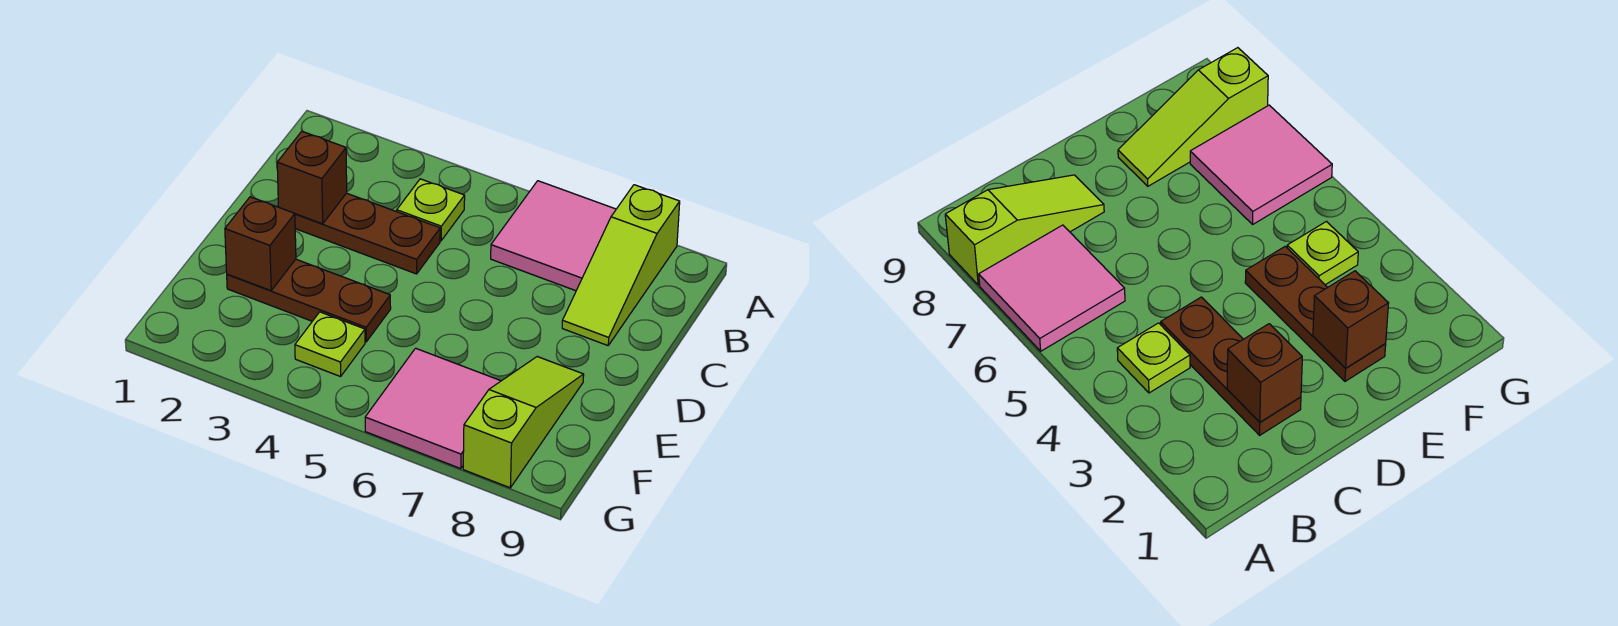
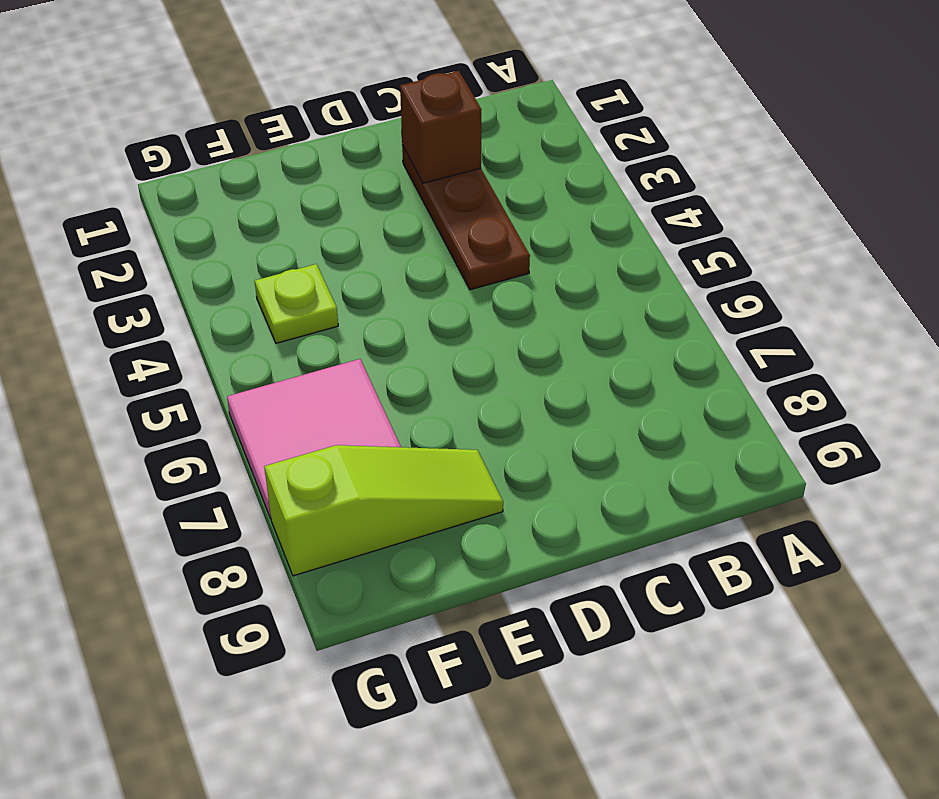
none -> pink tile A6:B7 level 1
none -> lime slope A8:C8 level 1 top A

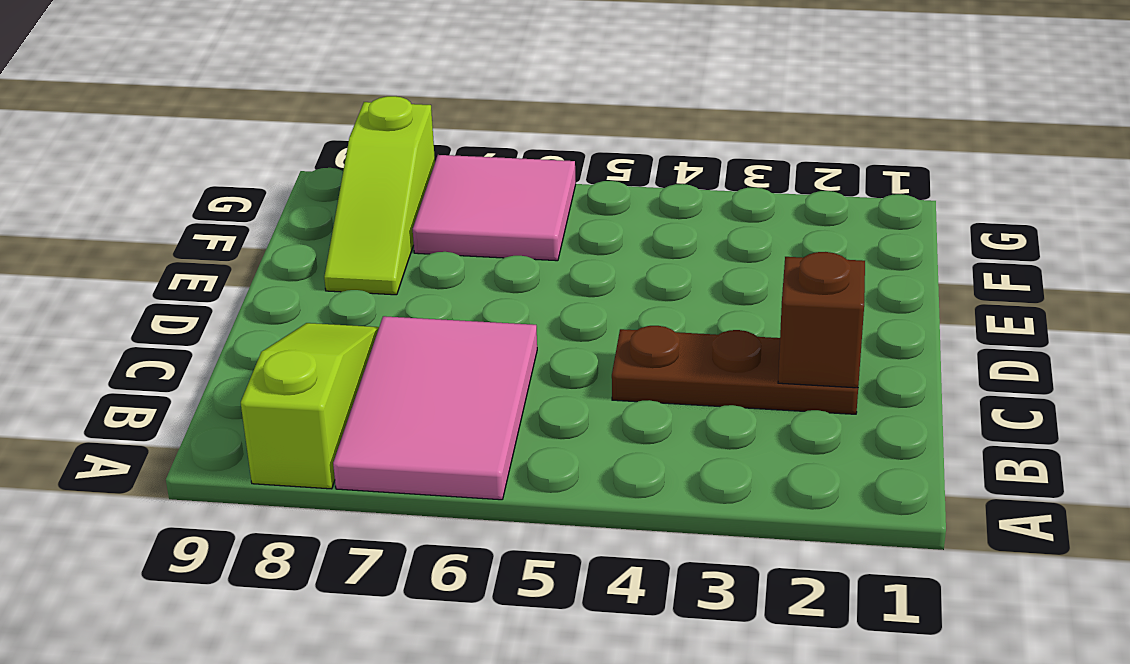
pink tile A6:C7 level 1 -> pink tile A6:B7 level 1
none -> lime plate B4 level 1
none -> brown plate E2:E4 level 1

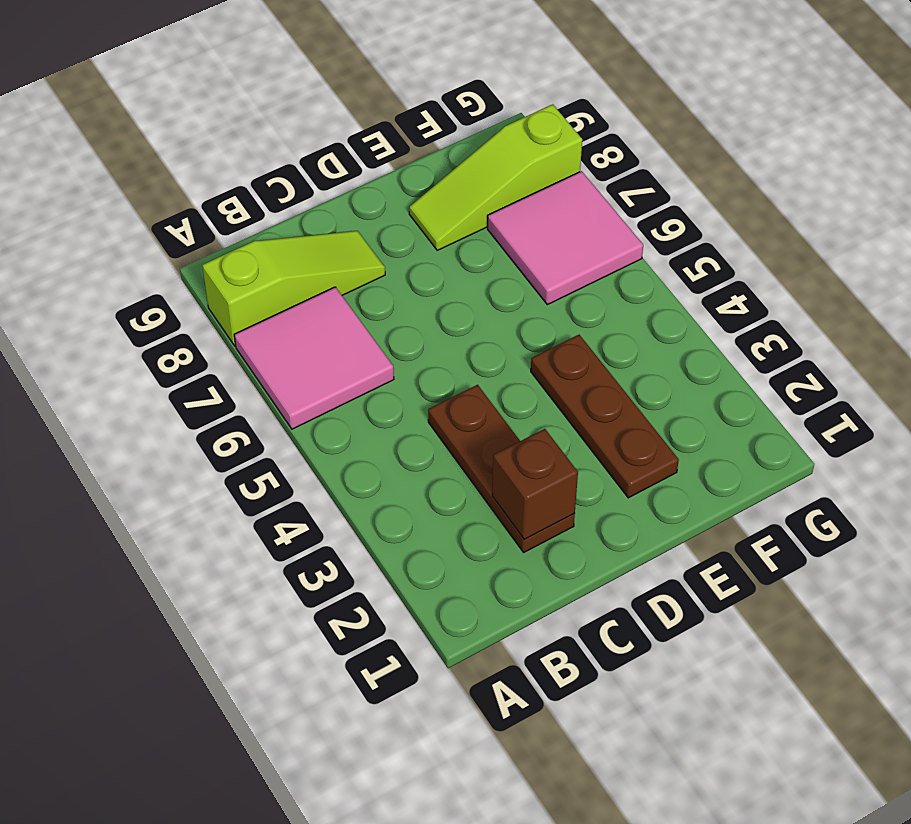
none -> lime plate B4 level 1
none -> lime plate F4 level 1

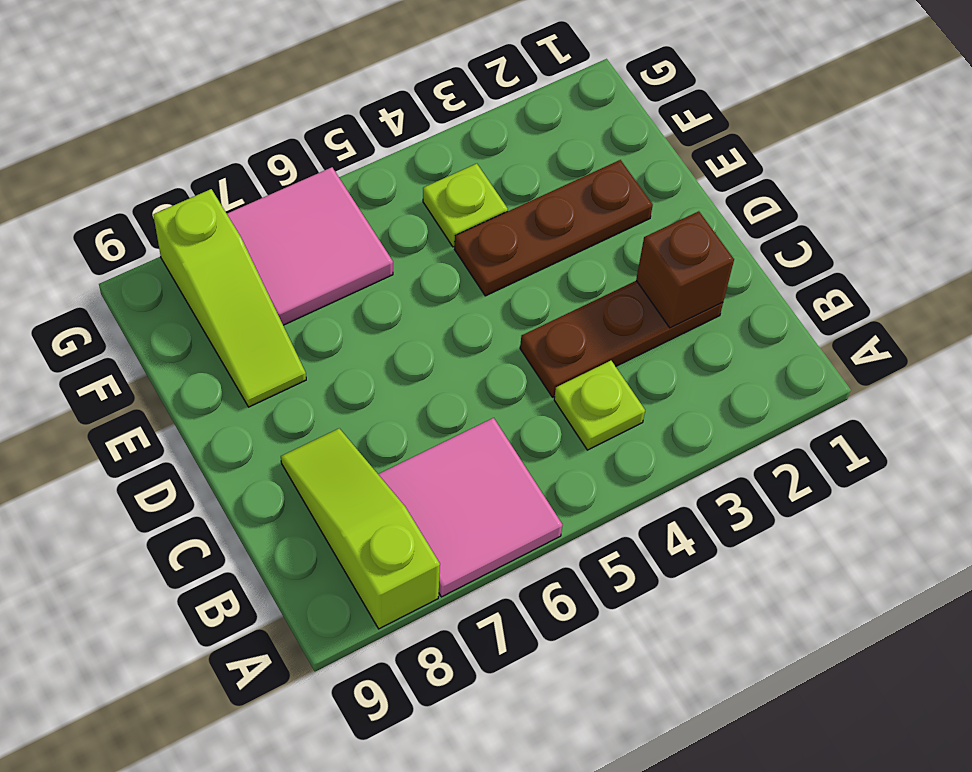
none -> brown brick E2 level 2

